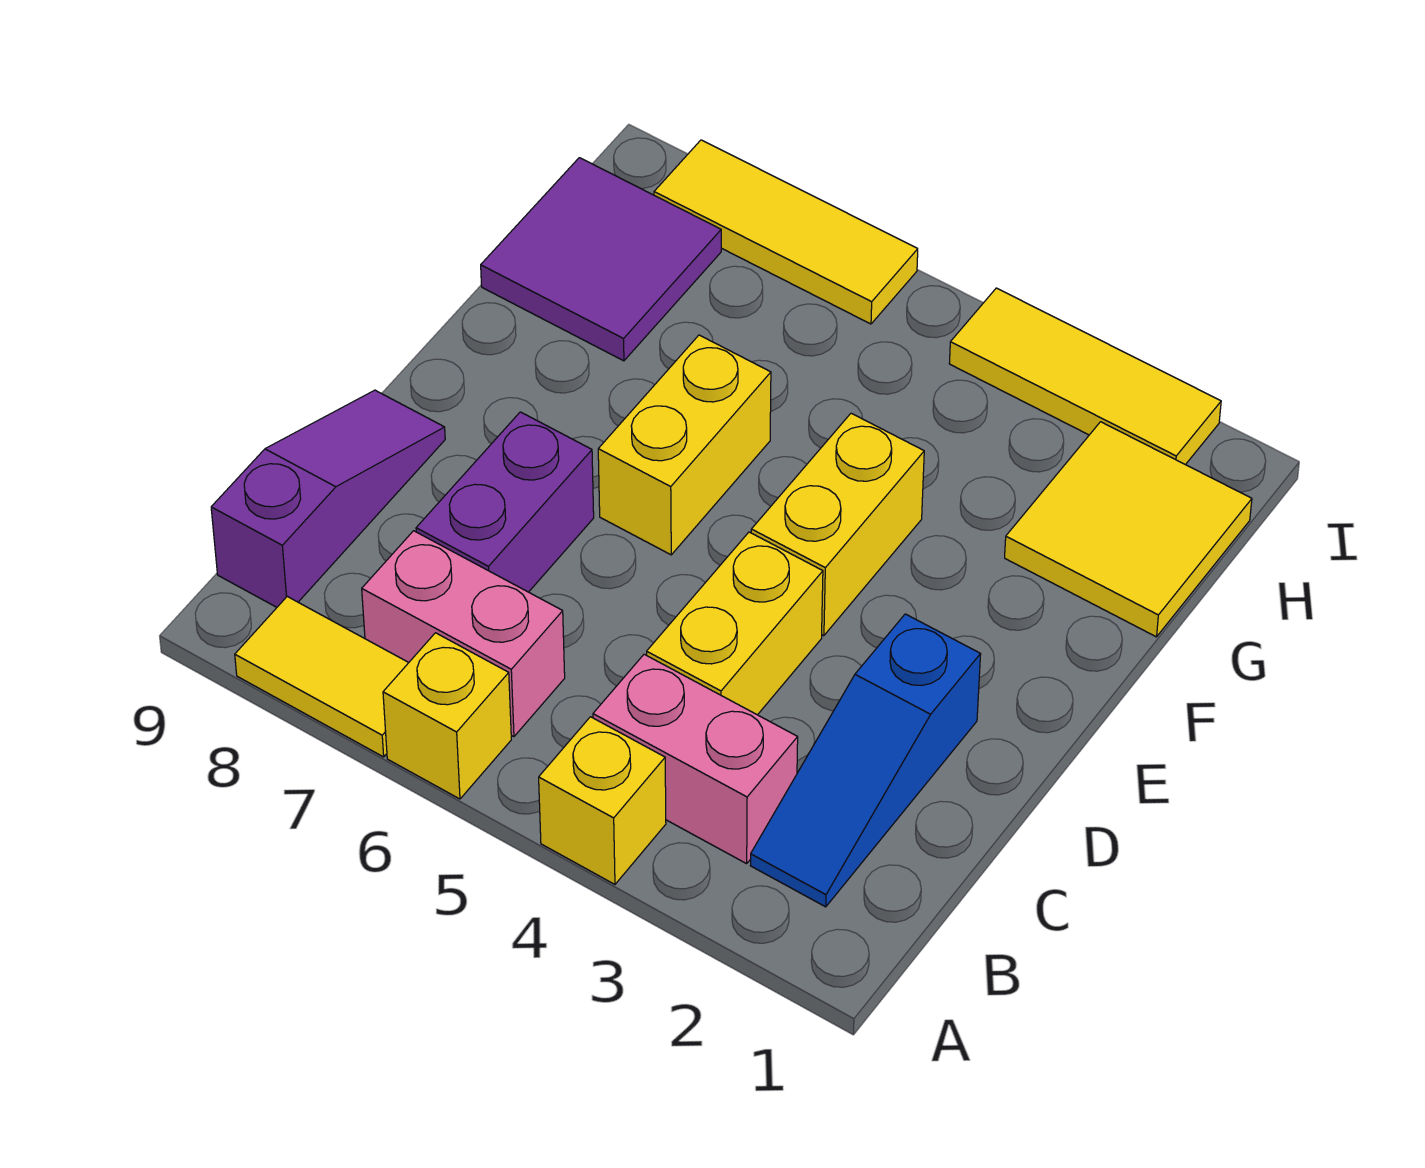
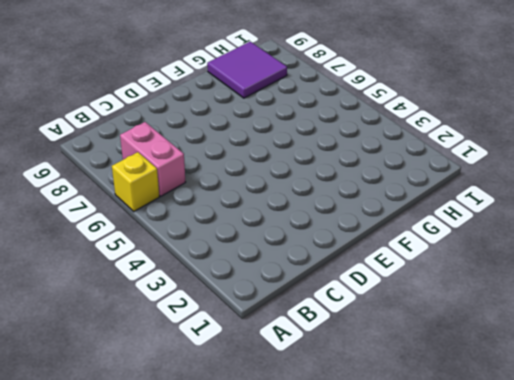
none -> yellow brick A4 level 1
none -> yellow tile A7:A8 level 1
none -> blue slope B2:D2 level 1 top D

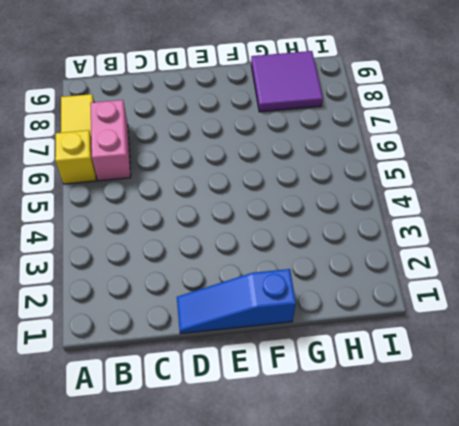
blue slope D1:F1 level 1 top F -> blue slope B2:D2 level 1 top D
none -> yellow brick A4 level 1
none -> pink brick B3:B4 level 1
none -> purple slope B9:D9 level 1 top B

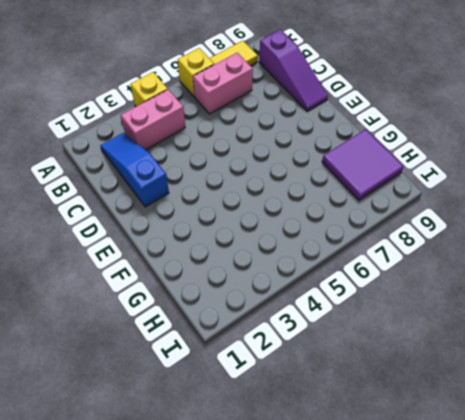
none -> yellow brick C4:D4 level 1
none -> purple brick C7:D7 level 1
none -> yellow brick E4:F4 level 1

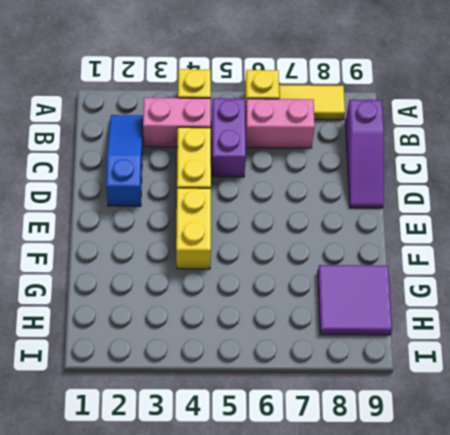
purple brick B5:C5 level 1 -> purple brick C7:D7 level 1
none -> yellow brick E6:F6 level 1
none -> yellow tile G1:H2 level 1
none -> yellow tile I2:I4 level 1

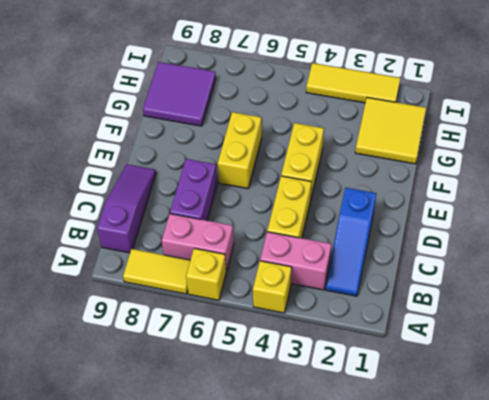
none -> yellow tile I6:I8 level 1

